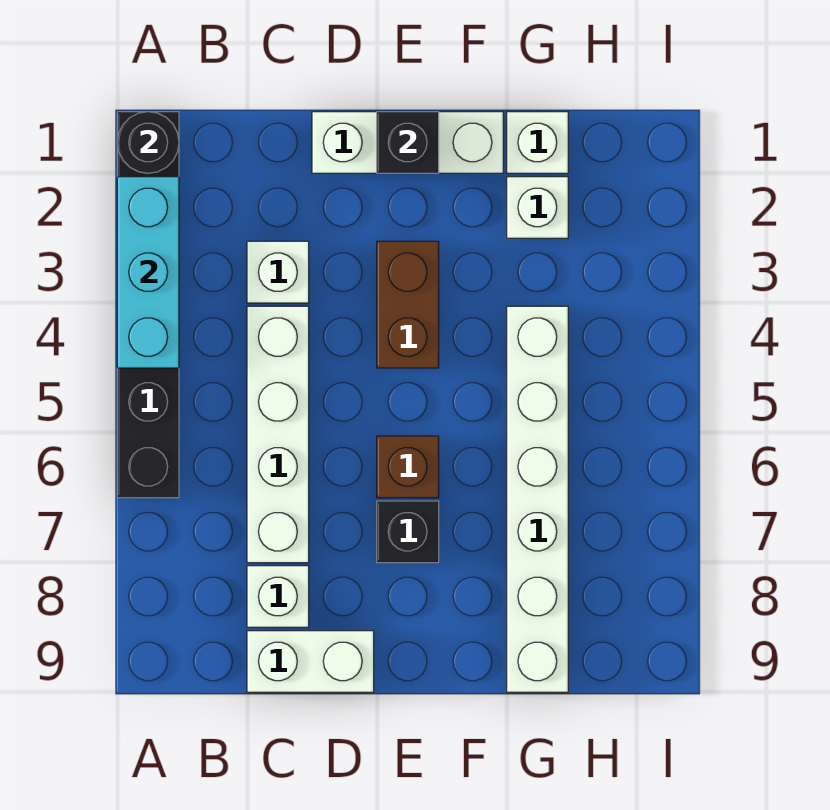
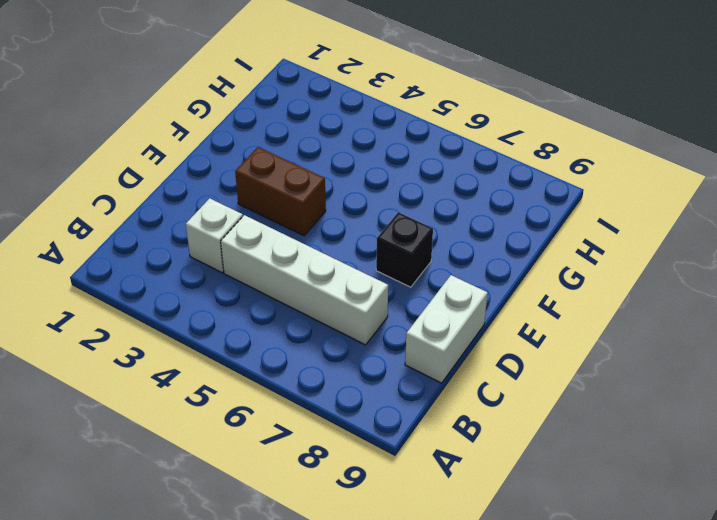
none -> black brick A1:A6 level 1
none -> white brick C8 level 1
none -> white brick D1:F1 level 1

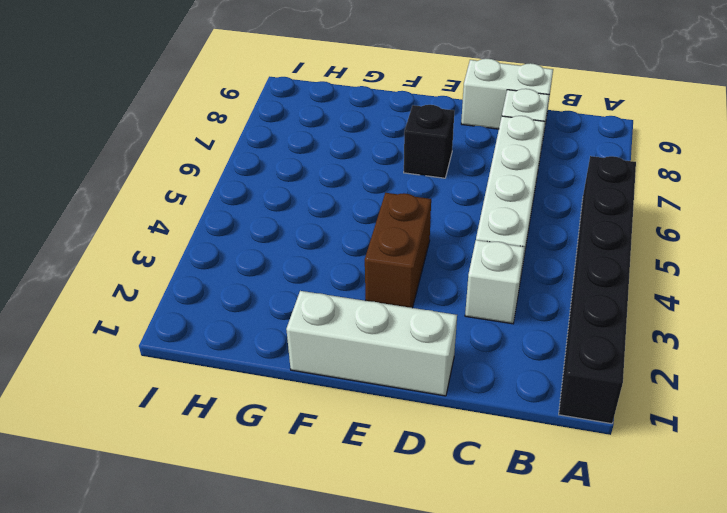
none -> brown brick E6 level 1
none -> white brick G1 level 1
none -> white brick G2 level 1

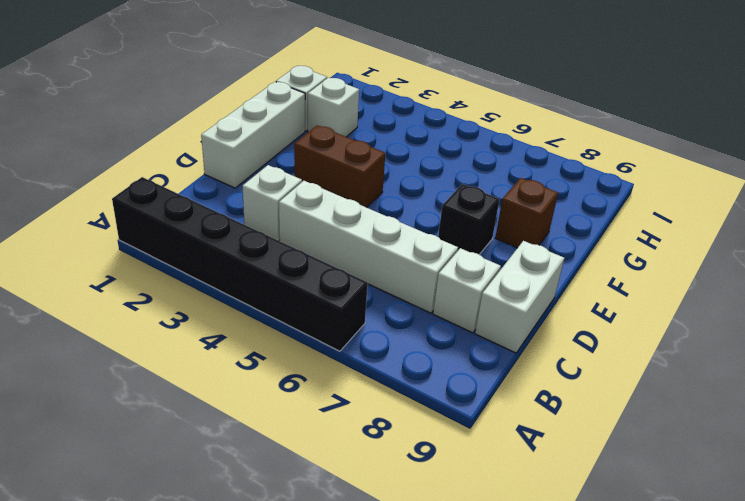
brown brick F8 level 1 -> brown brick E6 level 1
none -> white brick G4:G9 level 1
none -> black round brick A1 level 2
none -> cyan brick A2:A4 level 2

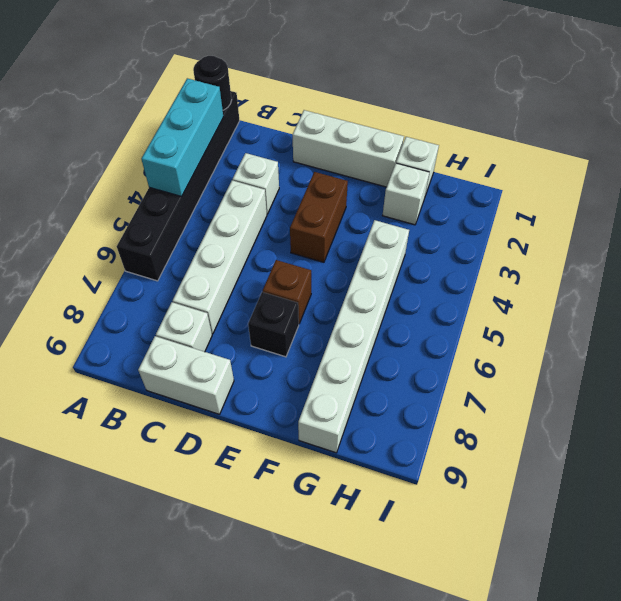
none -> black brick E1 level 2

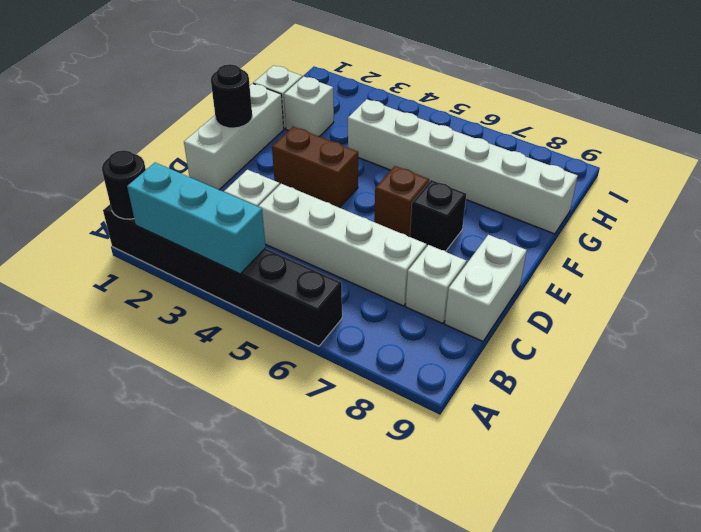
black round brick E1 level 2 -> black brick E1 level 2

